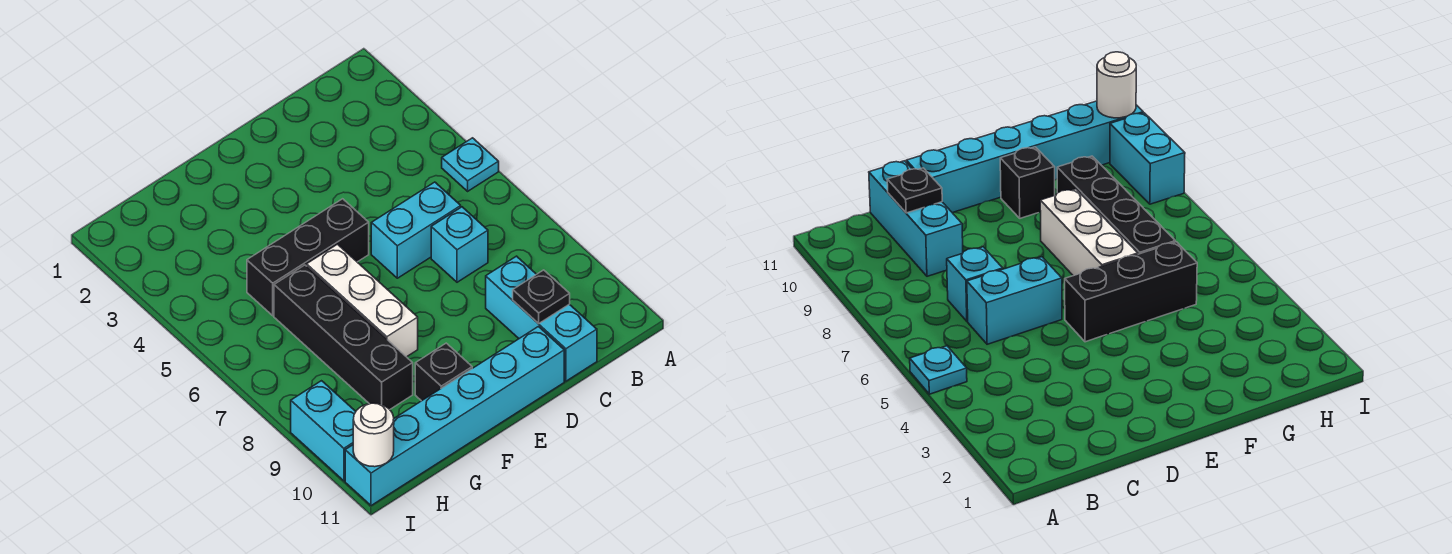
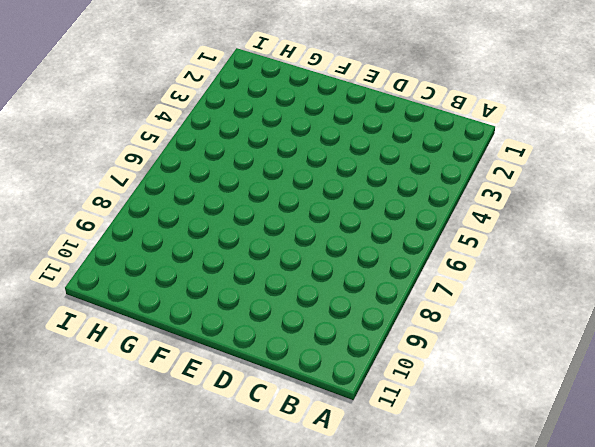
none -> cyan plate A5 level 1
none -> cyan brick C6:D6 level 1
none -> cyan brick C7 level 1

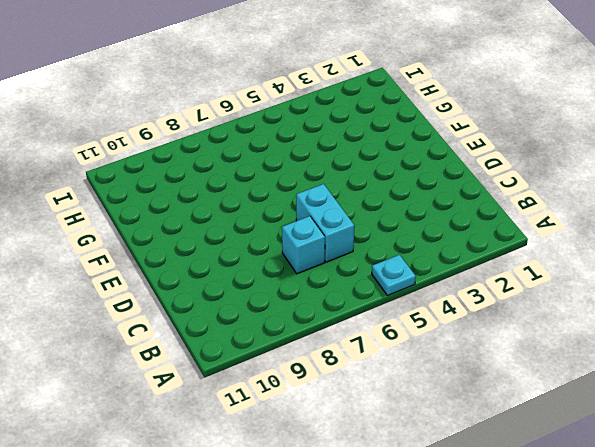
none -> cyan brick C9:C11 level 1
none -> cyan brick D11:I11 level 1
none -> black brick E5:G5 level 1

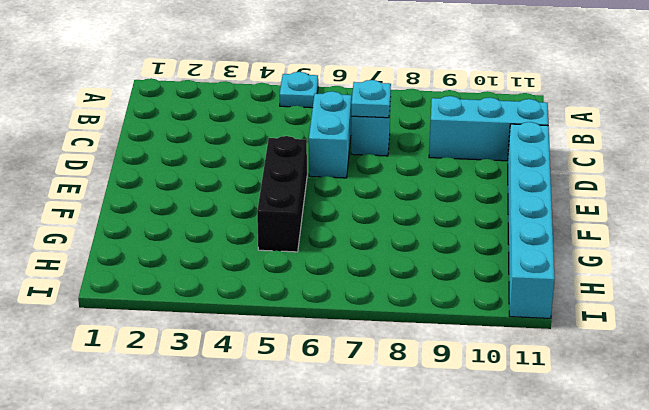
cyan plate C7 level 2 -> none
none -> white brick F6:F8 level 1
none -> black brick F10 level 1
none -> black brick G6:G9 level 1

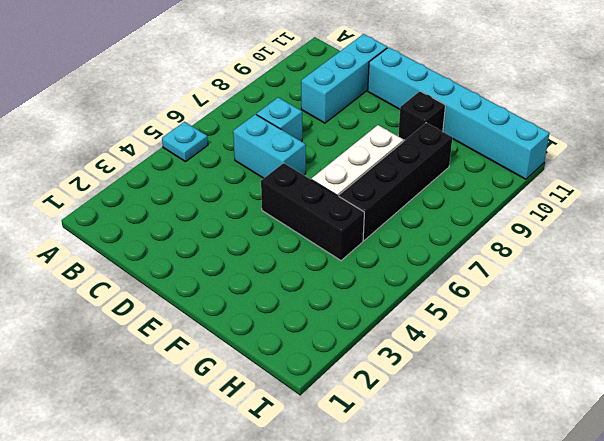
none -> cyan brick I9:I10 level 1
none -> black plate C10 level 2
none -> white round brick I11 level 2

